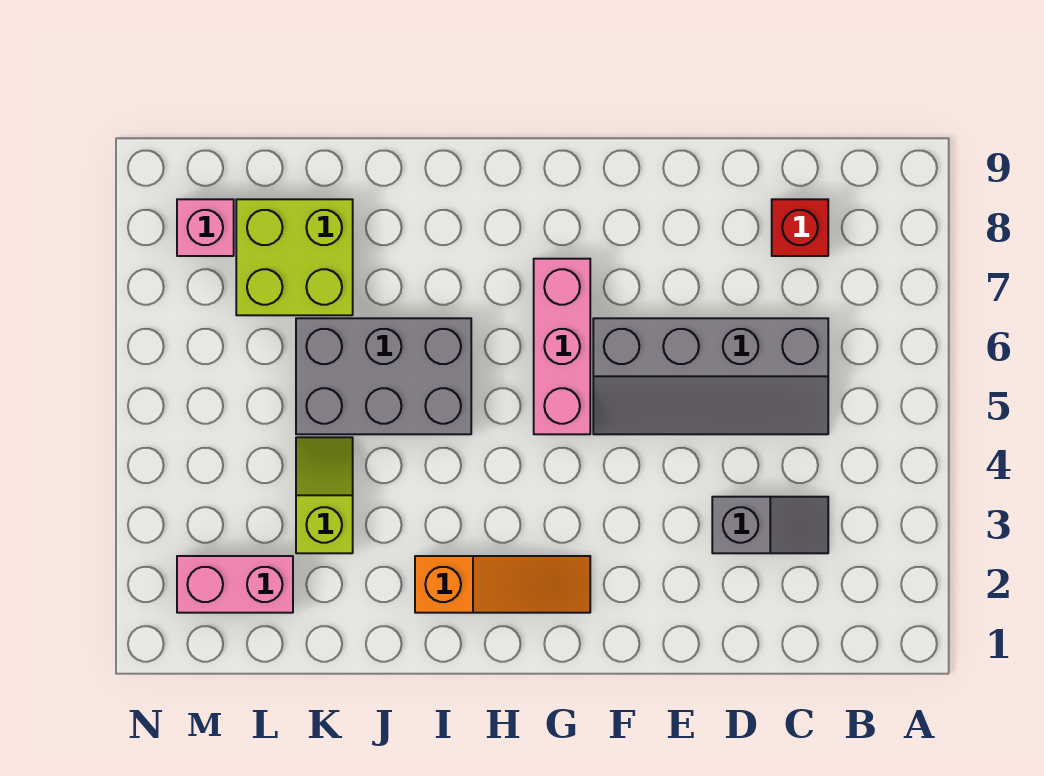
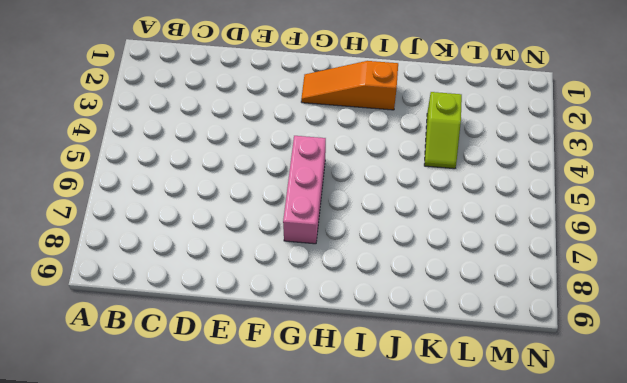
none -> grey slope C3:D3 level 1 top D
none -> grey slope C5:F6 level 1 top 6

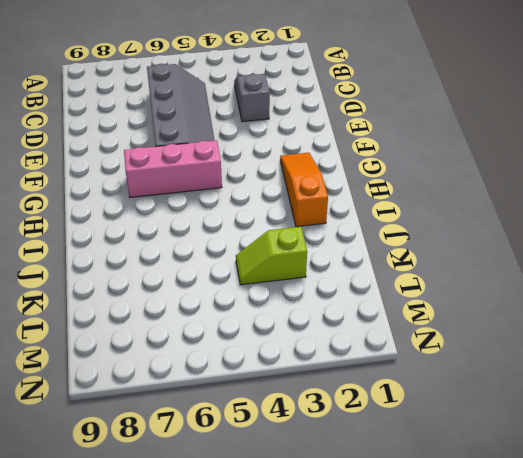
none -> red brick C8 level 1
none -> grey brick I5:K6 level 1

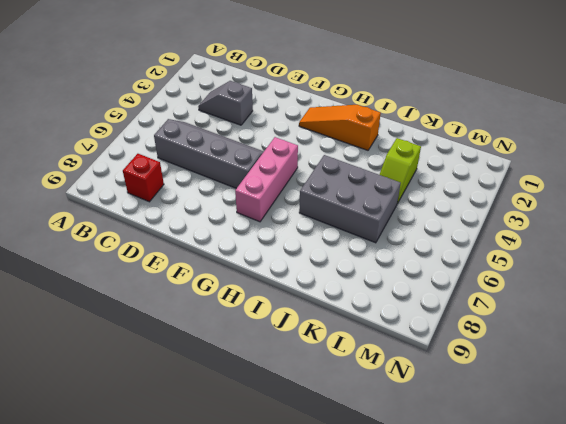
none -> lime brick K7:L8 level 1
none -> pink brick L2:M2 level 1

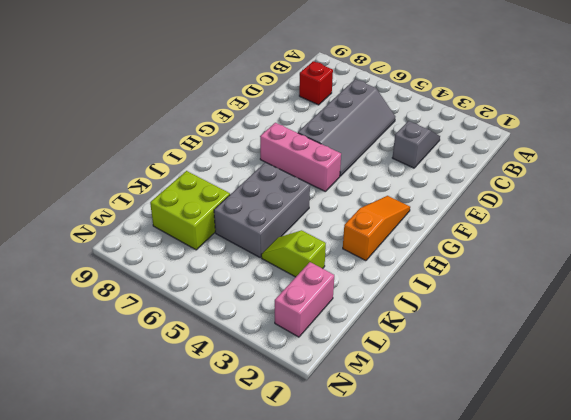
none -> pink brick M8 level 1

